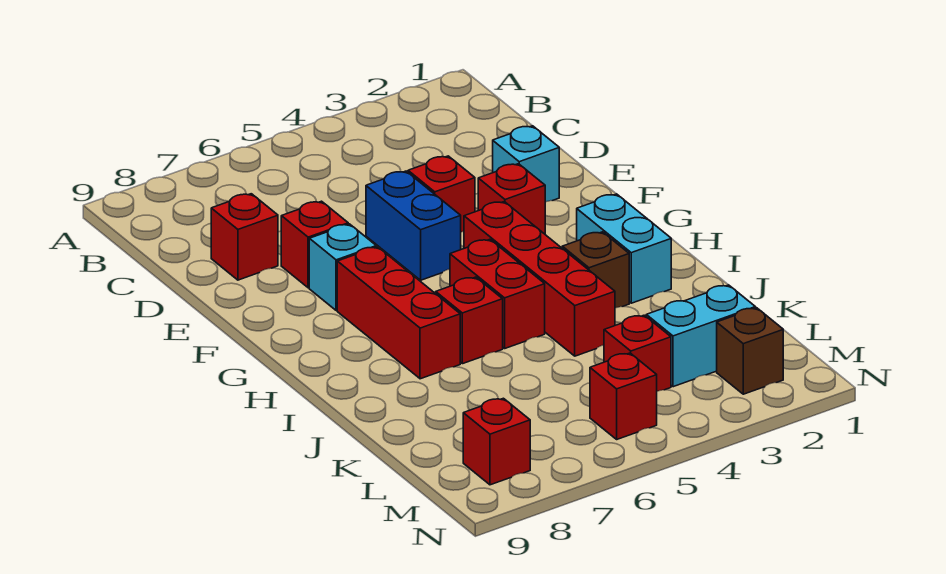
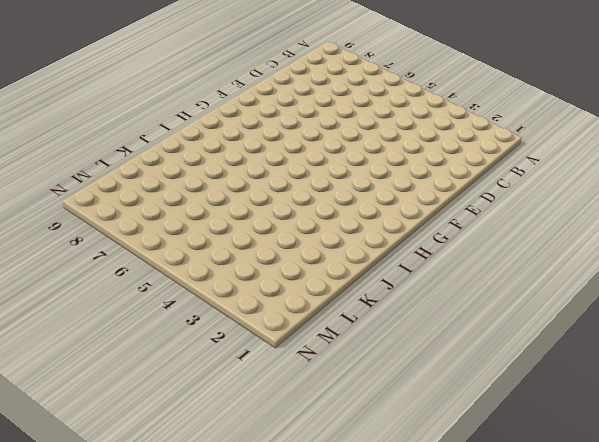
none -> red brick D8 level 1
none -> cyan brick E2 level 1
none -> red brick E4 level 1

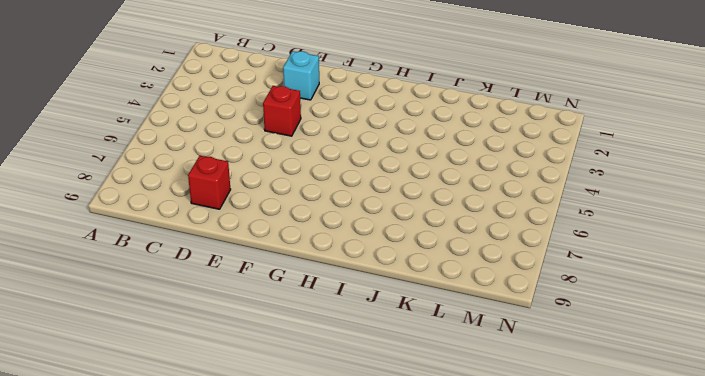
none -> blue brick E5:F5 level 1
none -> red brick E7 level 1
none -> red brick F3 level 1

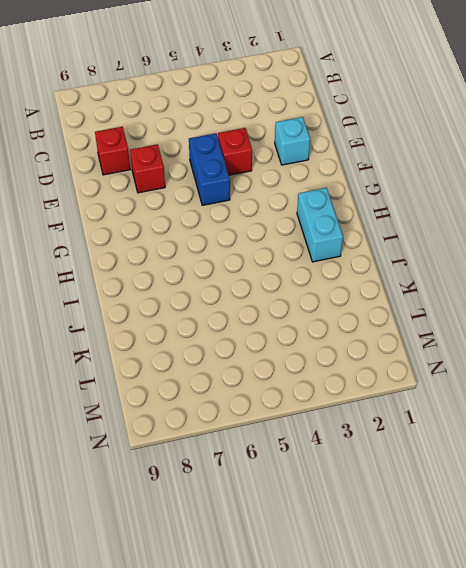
none -> red brick F3 level 1
none -> cyan brick F7 level 1
none -> red brick G4:J4 level 1

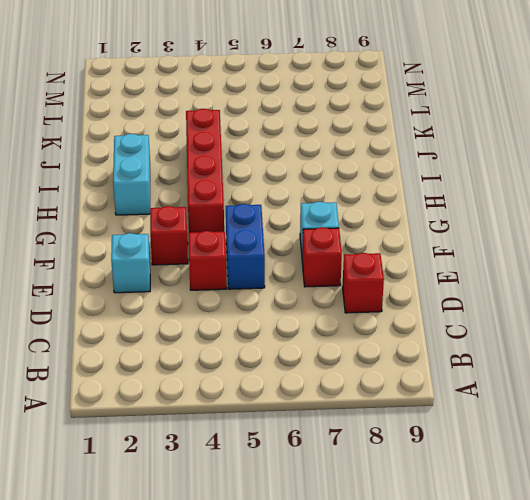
none -> red brick G7:I7 level 1
none -> red brick H5:I5 level 1
none -> brown brick I3 level 1

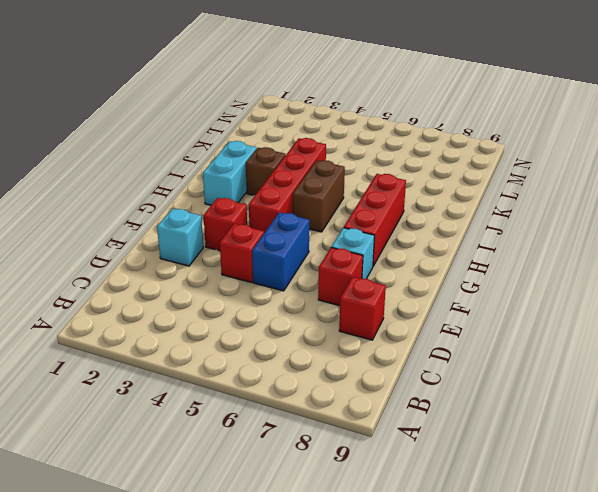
brown brick H5:I5 level 1 -> red brick H5:I5 level 1
none -> red brick I6 level 1
none -> cyan brick L2:L3 level 1
none -> red brick L4 level 1

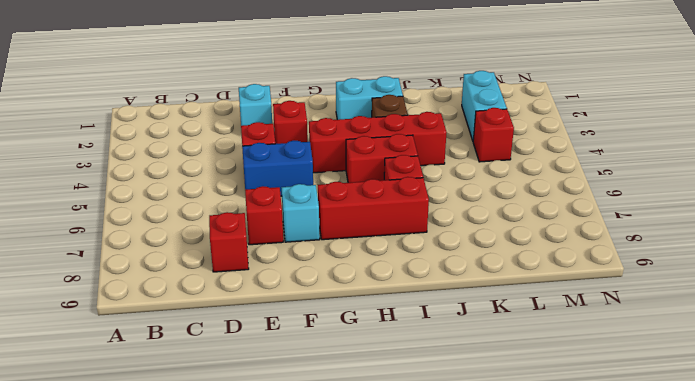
none -> brown brick M2 level 1
none -> red brick M5 level 1
none -> red brick M8 level 1

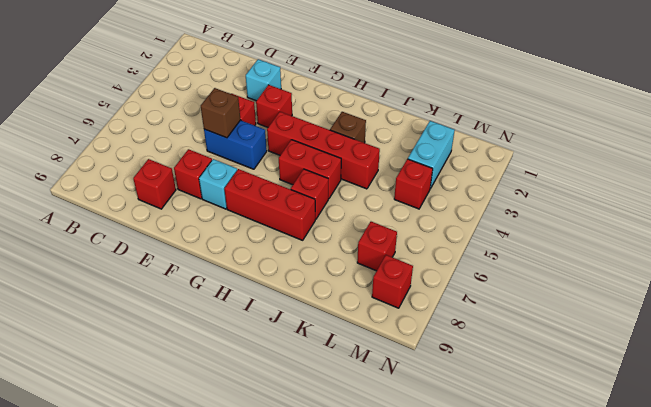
brown brick E5 level 2 -> brown brick M2 level 1
red brick L7 level 1 -> red brick M5 level 1
none -> cyan brick H2:I2 level 1

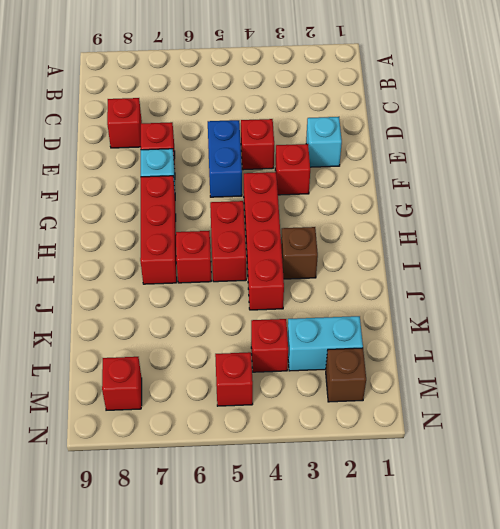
none -> cyan brick H2:I2 level 1

